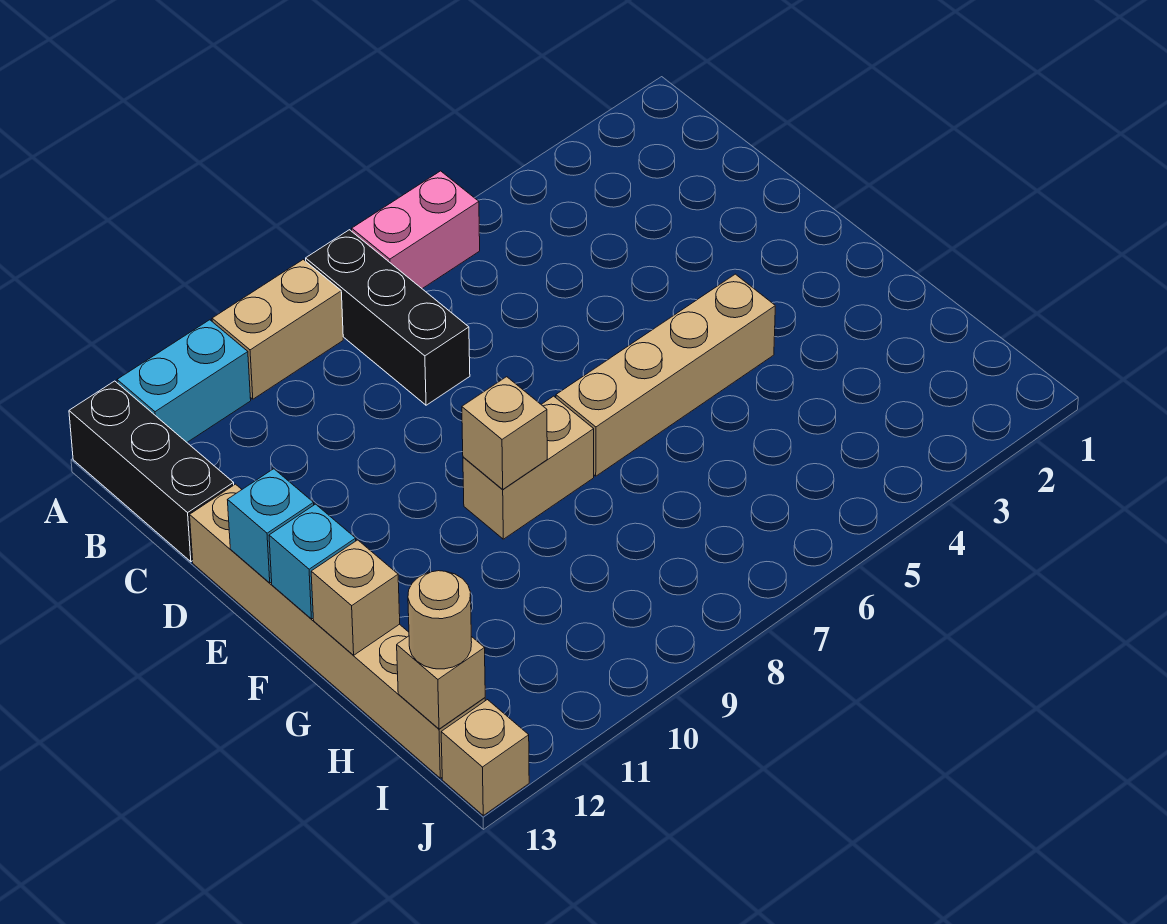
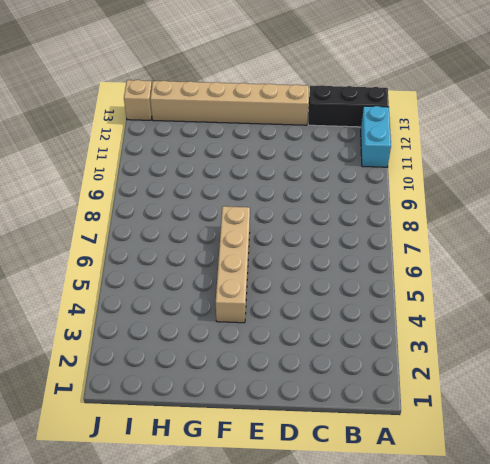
none -> pink brick A6:A7 level 1
none -> black brick A8:C8 level 1
none -> tan brick A9:A10 level 1

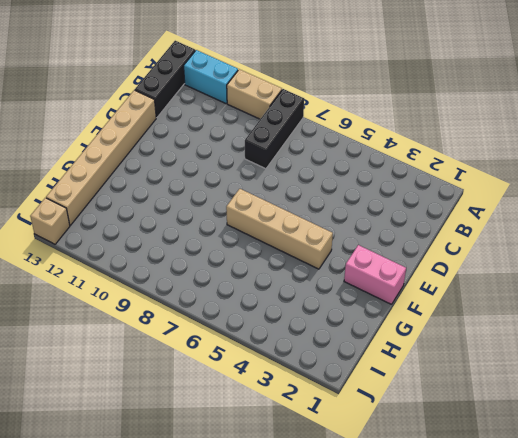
pink brick F1:F2 level 1 -> pink brick A6:A7 level 1
none -> tan brick F8:F9 level 1
none -> cyan brick E13 level 2
none -> tan brick F9 level 2

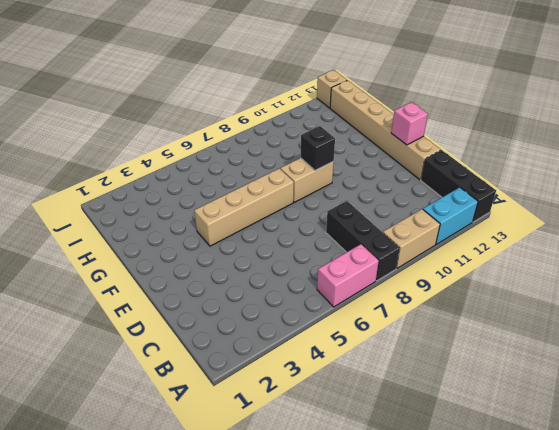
pink brick E13 level 2 -> cyan brick E13 level 2
black brick F9 level 2 -> tan brick F9 level 2
none -> cyan brick F13 level 2
none -> tan brick G13 level 2
none -> tan brick I13 level 2

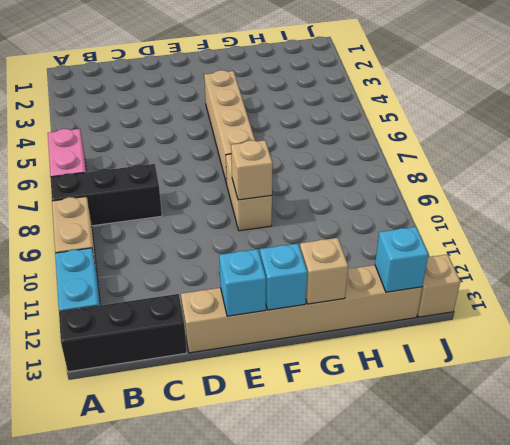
cyan brick I13 level 2 -> tan brick I13 level 2
none -> tan round brick I13 level 3

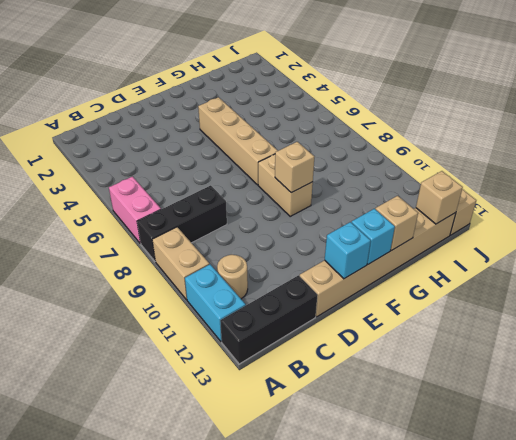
tan round brick B11 level 1 -> tan round brick I13 level 3

